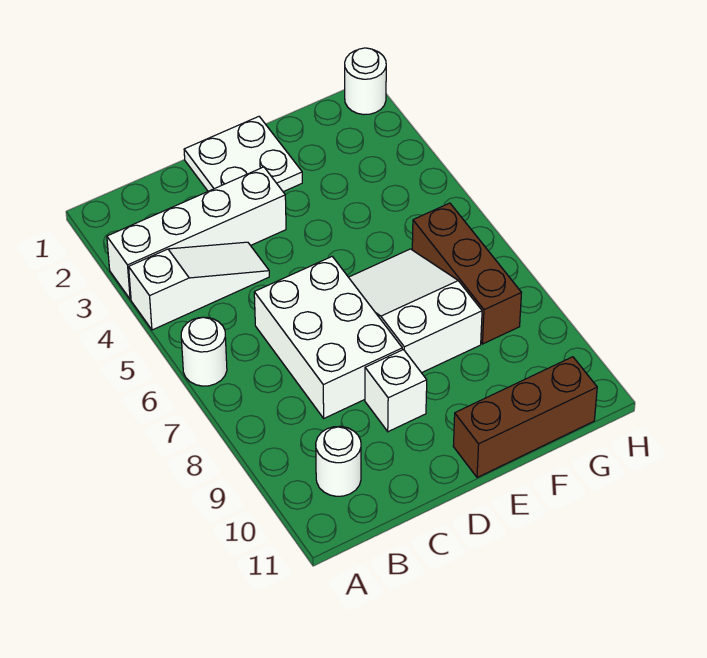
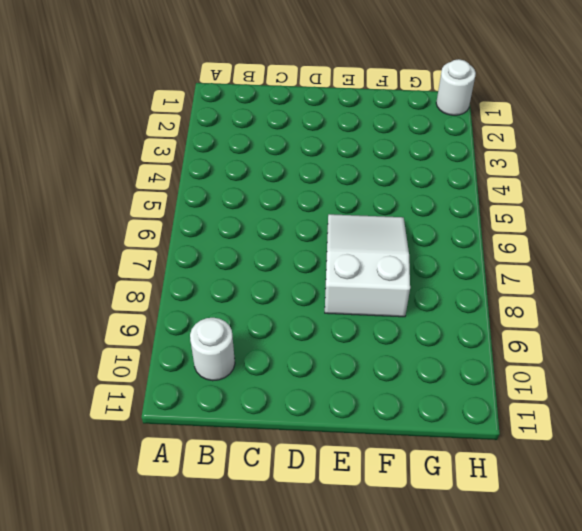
none -> white brick A3:D3 level 1
none -> white slope A4:C4 level 1 top A

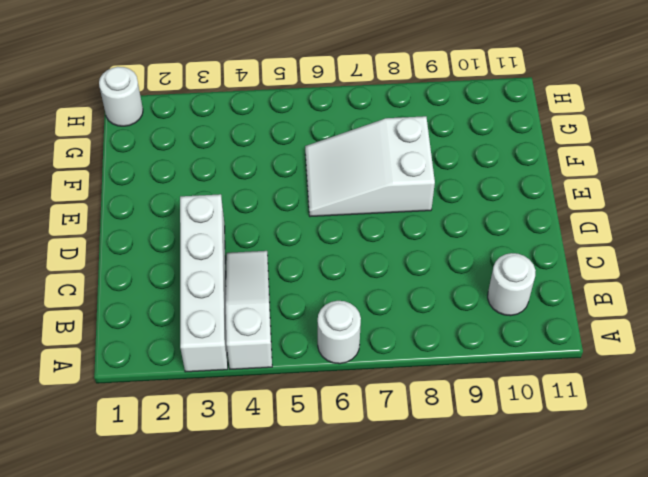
none -> white brick C6:D8 level 1
none -> white plate D1:E2 level 1

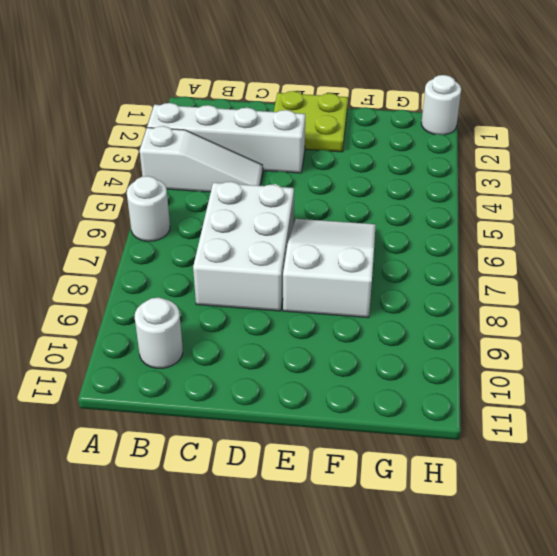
lime plate D1:E2 level 1 -> white plate D1:E2 level 1
none -> white brick D9 level 1
none -> brown brick E11:G11 level 1

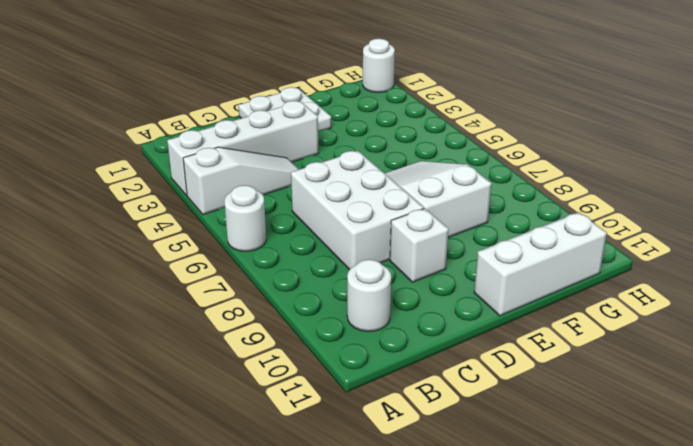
white brick E11:G11 level 1 -> brown brick E11:G11 level 1
none -> brown brick G6:G8 level 1

